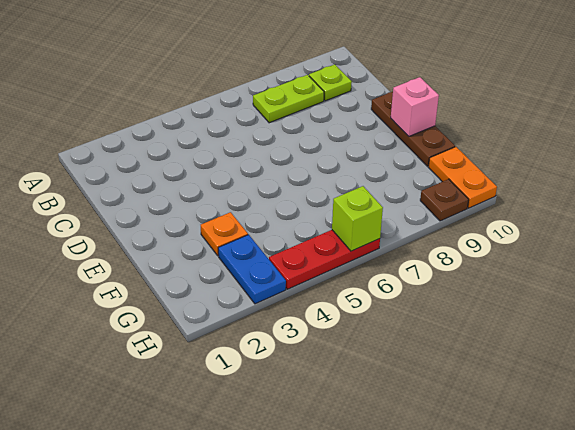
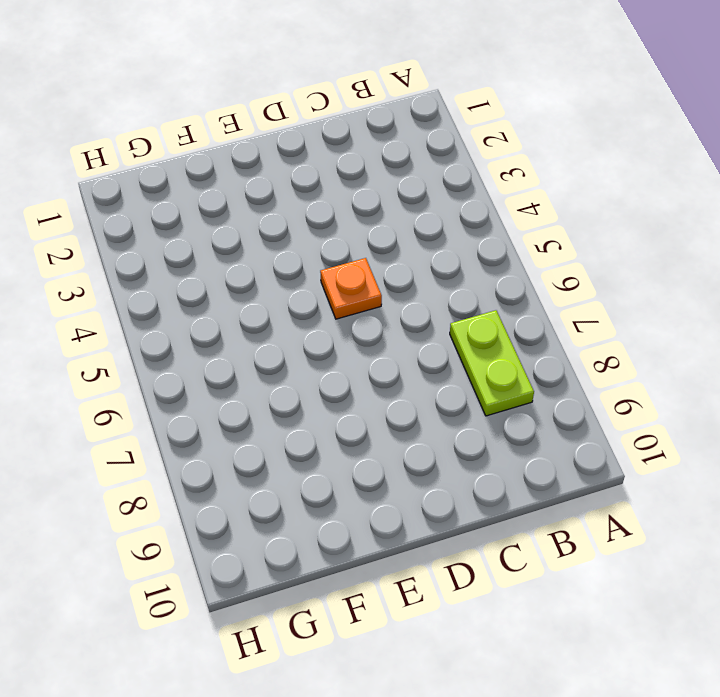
orange plate D5 level 1 -> orange plate F3 level 1
none -> lime plate B9 level 1
none -> brown plate D10:F10 level 1

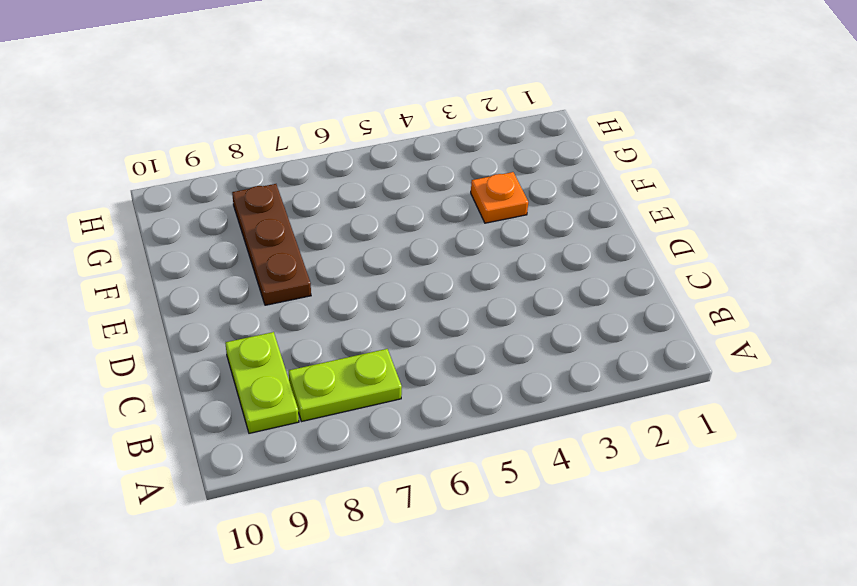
lime plate B9:C9 level 1 -> lime plate B9 level 1
brown plate E8:G8 level 1 -> brown plate D10:F10 level 1
none -> blue plate G3:H3 level 1
none -> orange plate G10:H10 level 1

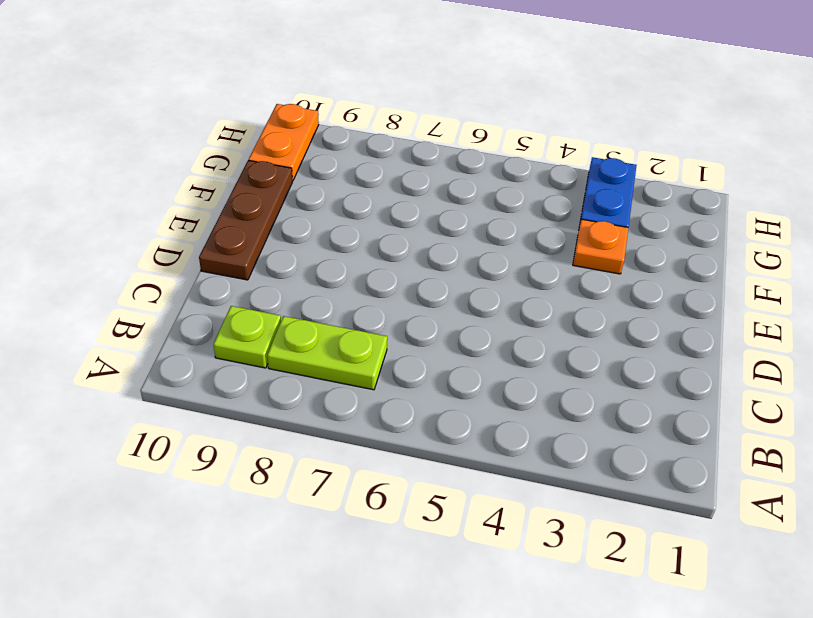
none -> red plate H4:H6 level 1
none -> brown plate H9 level 1

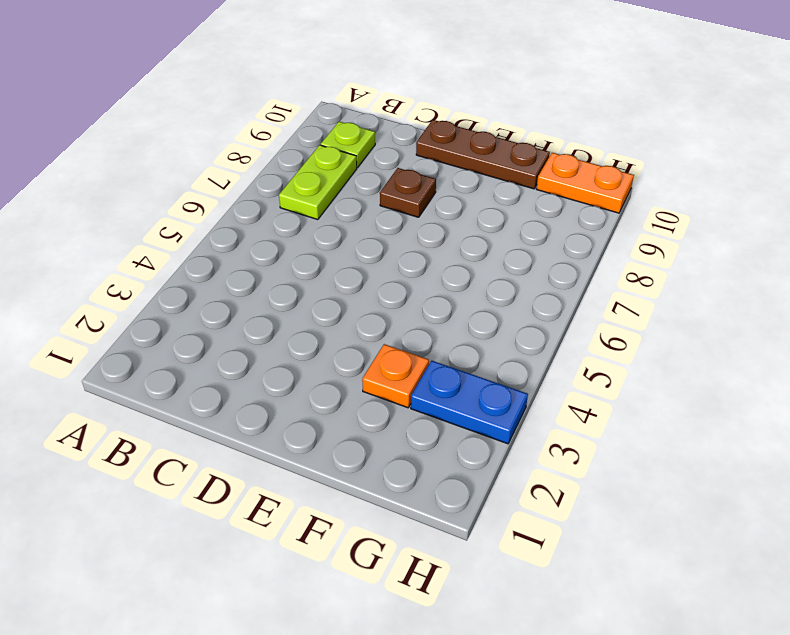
brown plate D8 level 1 -> brown plate H9 level 1
none -> red plate H4:H6 level 1
none -> pink brick E10 level 2

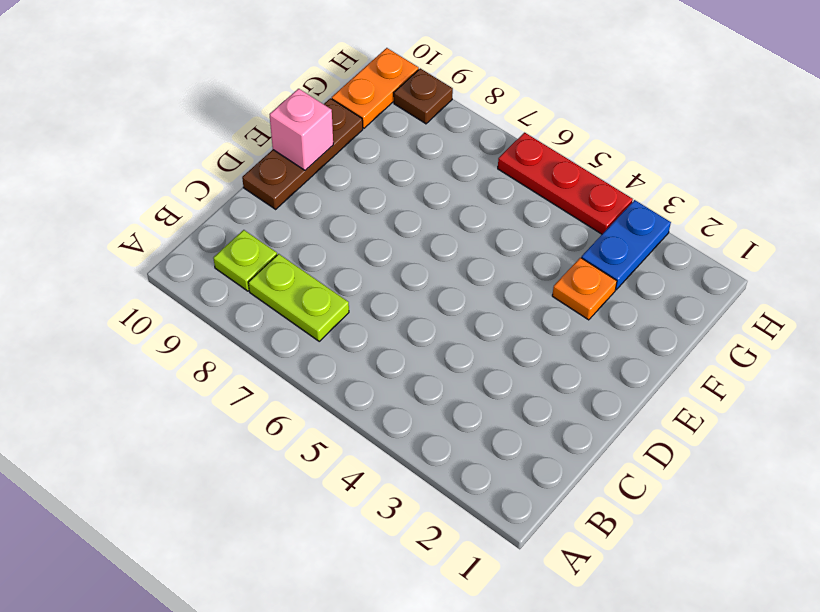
none -> lime brick H6 level 2

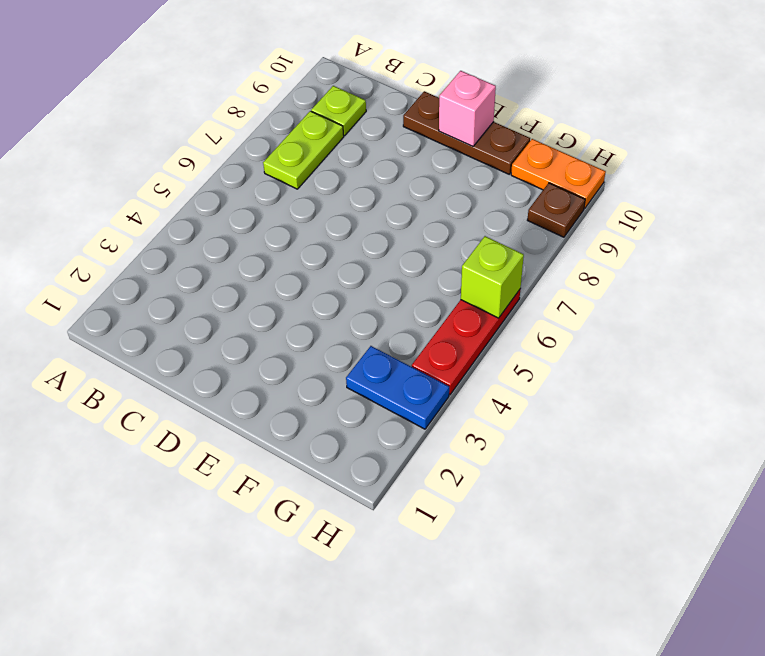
none -> orange plate F3 level 1

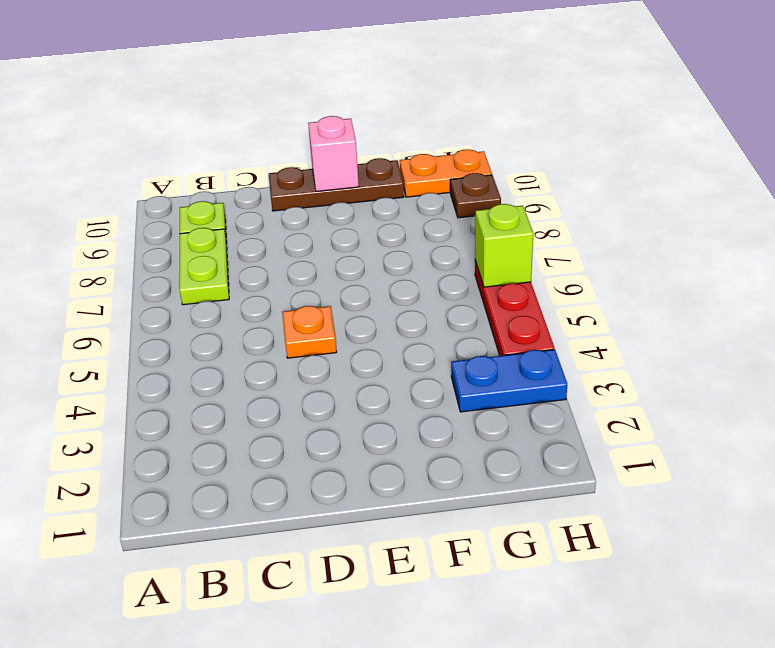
orange plate D5 level 1 -> orange plate F3 level 1

